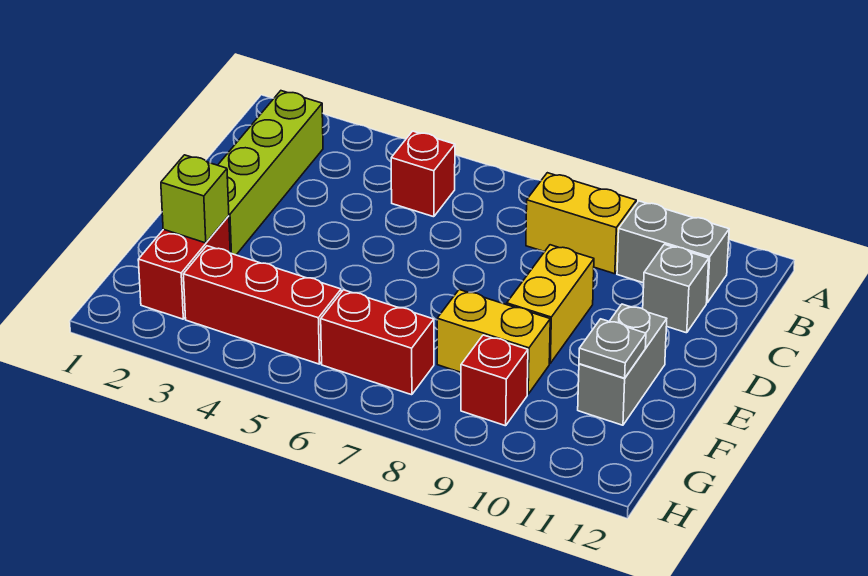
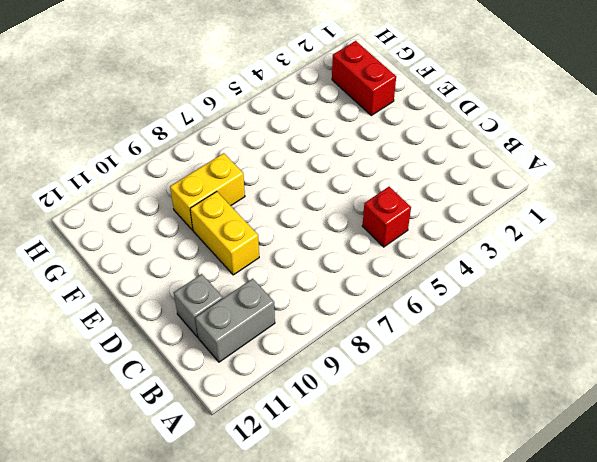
none -> lime brick B2:E2 level 1
none -> yellow brick B8:B9 level 1
none -> grey brick E11:F11 level 1

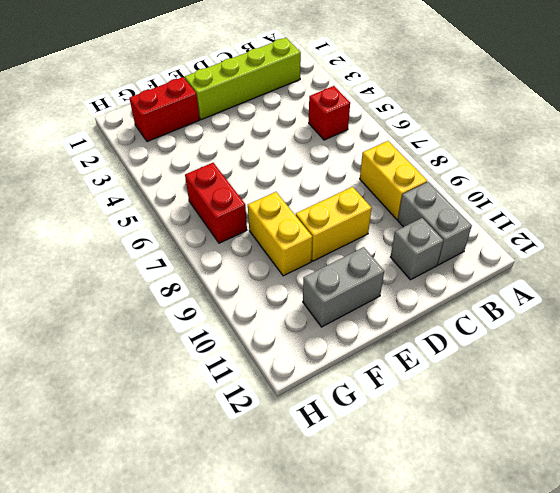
none -> red brick G3:G5 level 1
none -> red brick G9 level 1
none -> lime brick F2 level 2

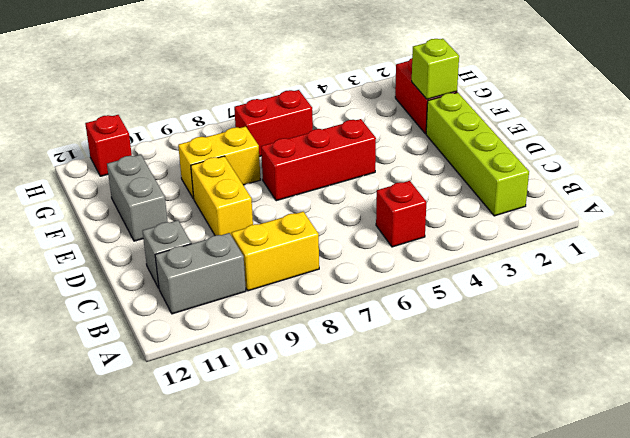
red brick E5:E7 level 1 -> red brick G3:G5 level 1
red brick H11 level 1 -> red brick G9 level 1
none -> grey plate F11 level 2

